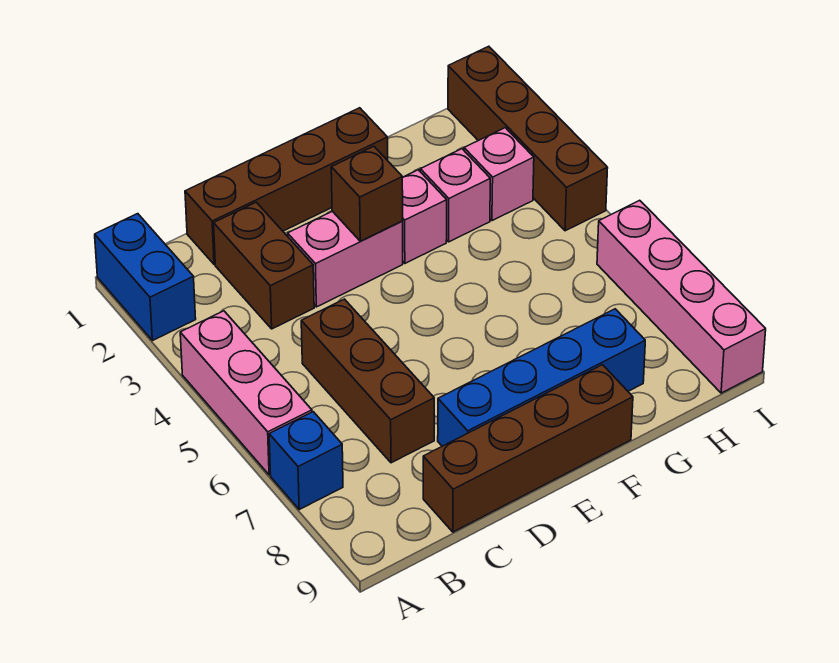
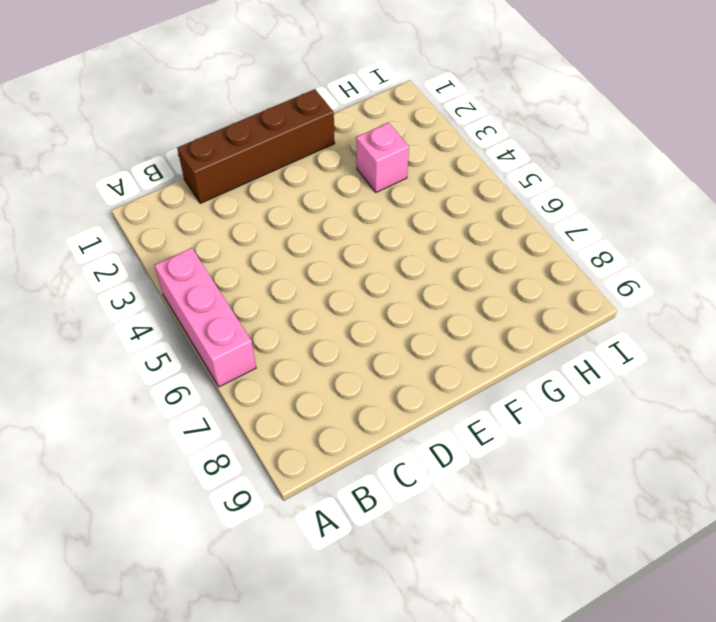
none -> blue brick A1:A2 level 1
none -> blue brick A7 level 1
none -> brown brick C2:C3 level 1

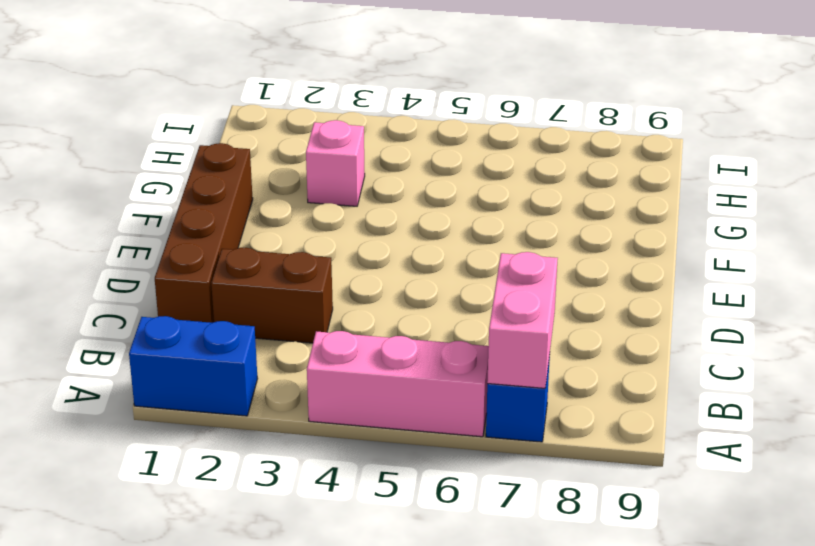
pink brick A7:B7 level 2 -> pink brick D3:E3 level 1
none -> brown brick C5:C7 level 1
none -> brown brick C9:F9 level 1
none -> blue brick D8:G8 level 1

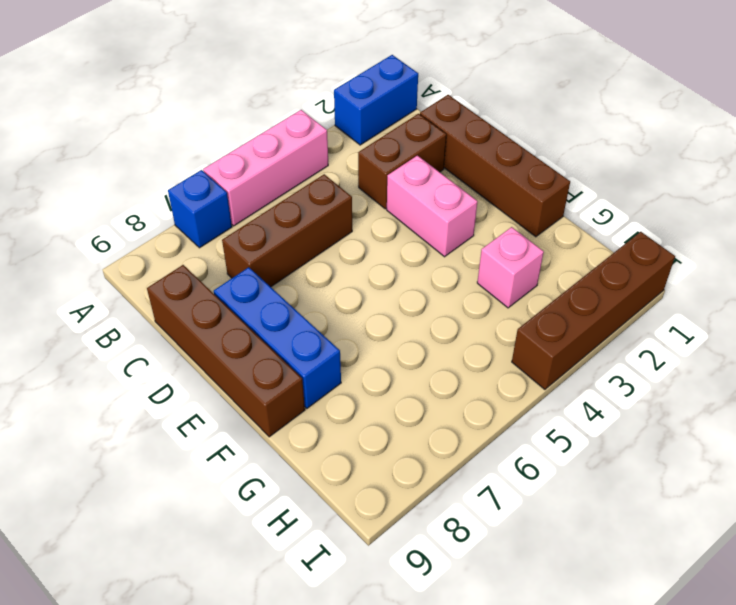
blue brick D8:F8 level 1 -> blue brick D8:G8 level 1
none -> pink brick F3 level 1
none -> pink brick H3 level 1
none -> pink brick I6:I9 level 1

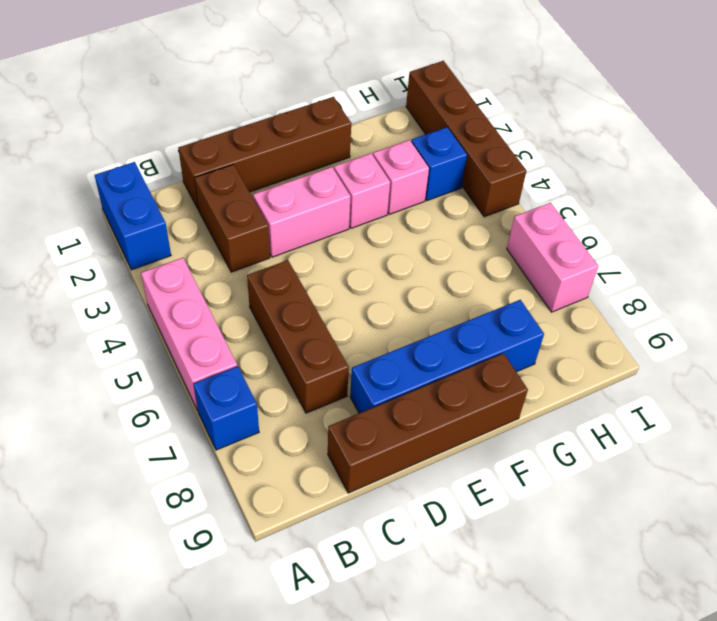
blue brick H3 level 1 -> pink brick H3 level 1
pink brick I6:I7 level 1 -> pink brick I6:I9 level 1
none -> brown brick E3 level 2

